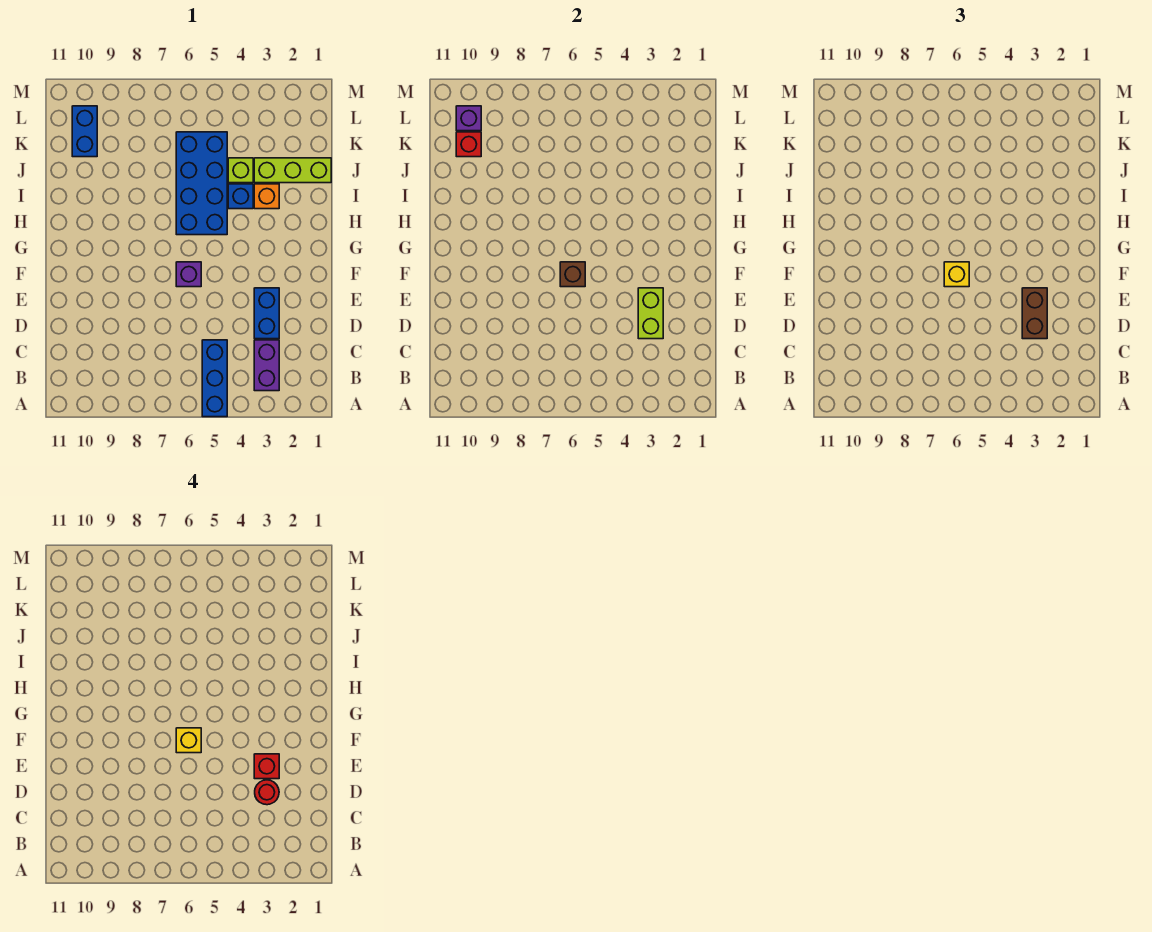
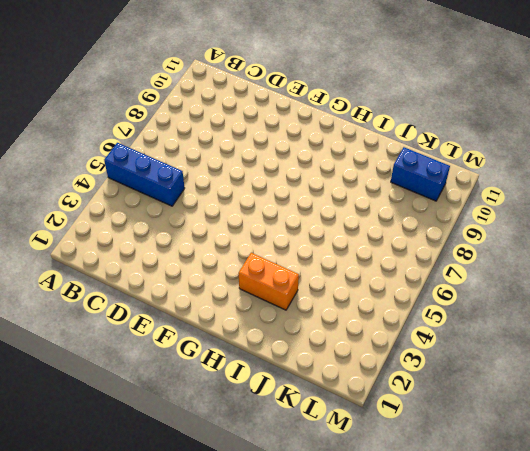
orange brick H3:I3 level 1 -> orange brick I3 level 1
none -> purple brick B3:C3 level 1
none -> blue brick D3:E3 level 1
none -> purple brick F6 level 1

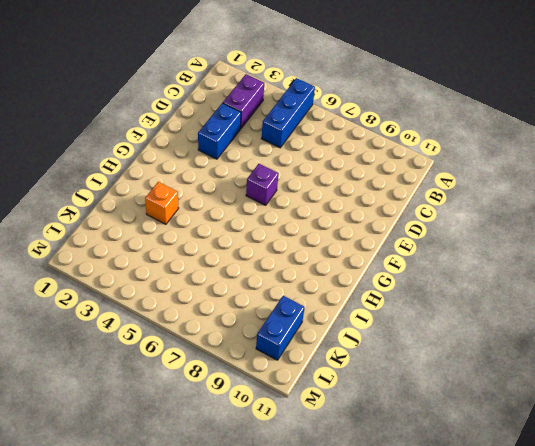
none -> blue brick H5:K6 level 1
none -> blue brick I4 level 1
none -> lime brick J1:J3 level 1

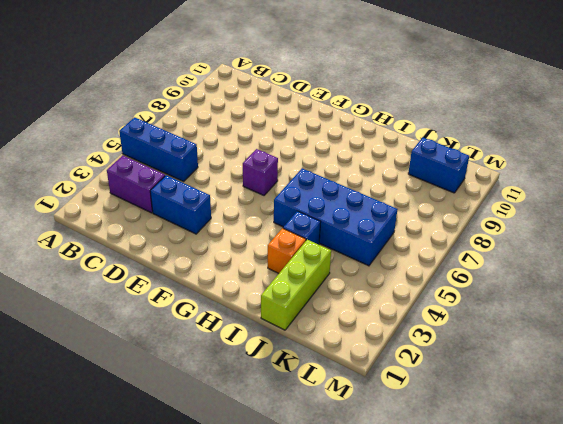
none -> lime brick J4 level 1
none -> lime brick D3:E3 level 2
none -> brown brick F6 level 2

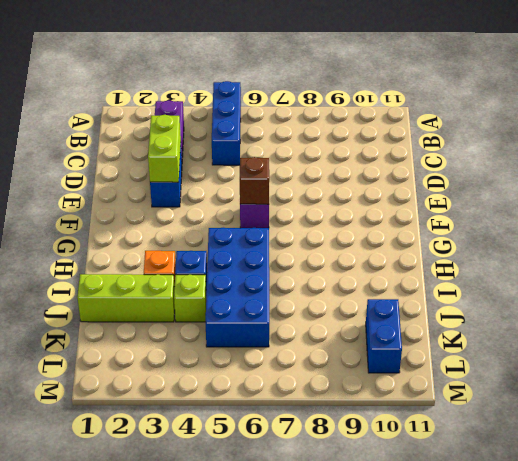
none -> red brick K10 level 2
none -> purple brick L10 level 2
none -> brown brick D3:E3 level 3

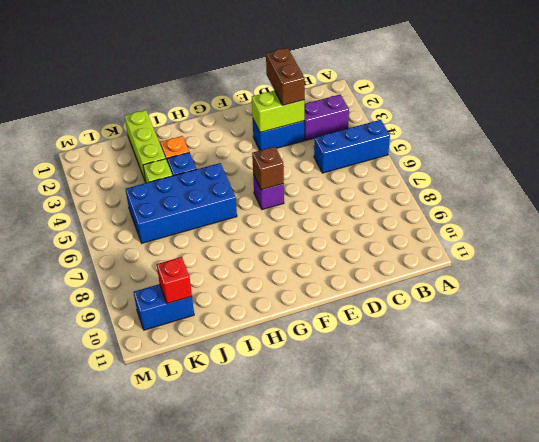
brown brick D2:D3 level 3 -> brown brick D3:E3 level 3
none -> purple brick L10 level 2
none -> yellow brick F6 level 3
none -> red round brick D3 level 4

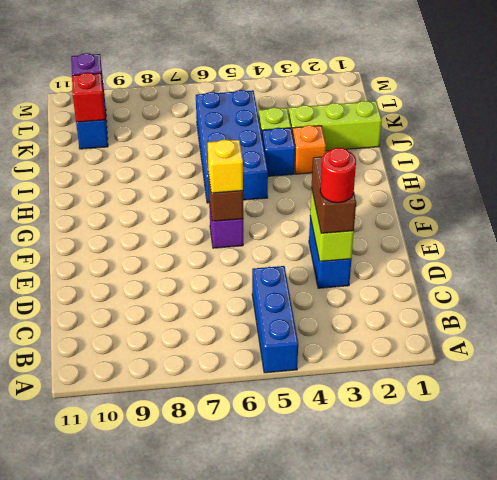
none -> purple brick B3:C3 level 1
none -> red brick E3 level 4
none -> yellow brick F6 level 4

